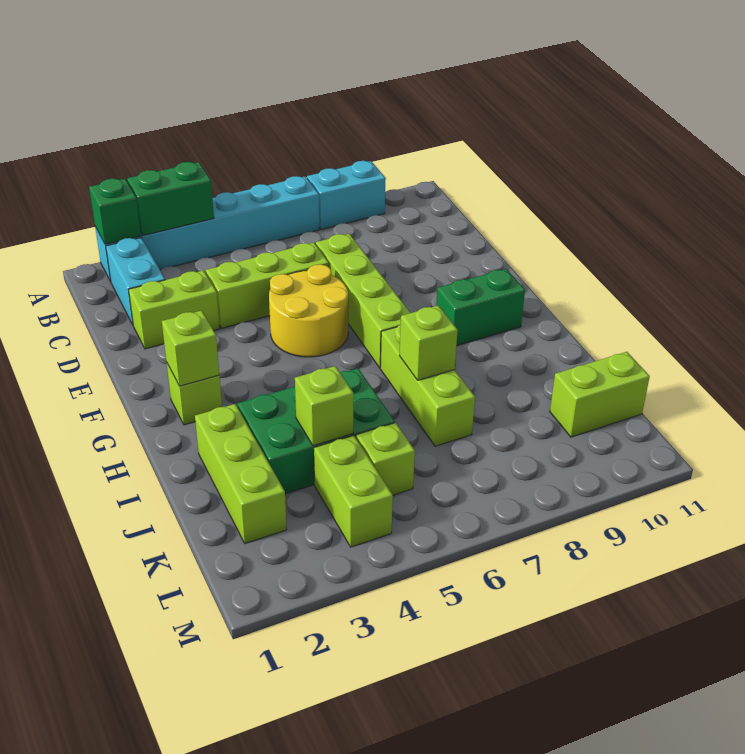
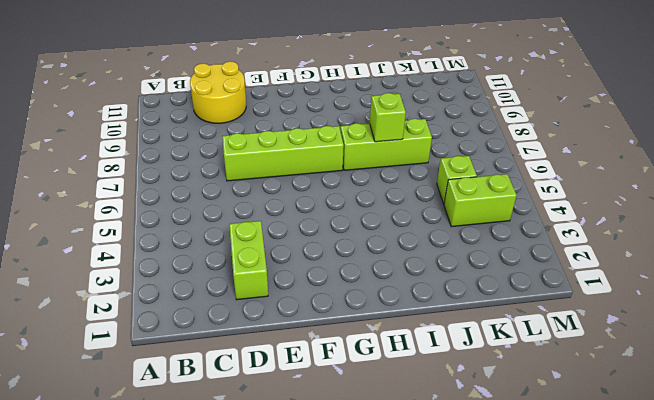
yellow round brick C10:D11 level 1 -> yellow round brick E5:F6 level 1
none -> cyan brick A2:A7 level 1
none -> cyan brick A8:A9 level 1
none -> cyan brick B2:C2 level 1

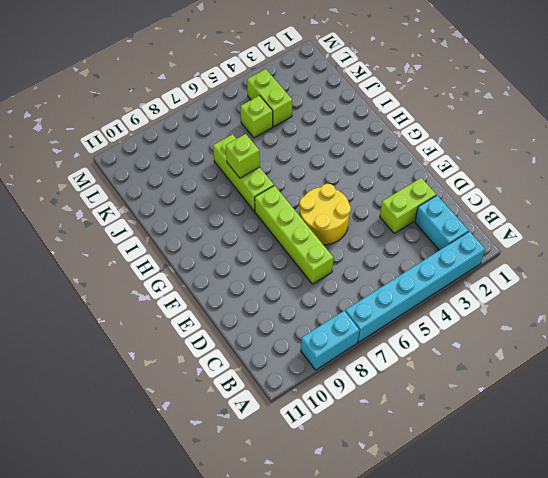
none -> lime brick D4:D6 level 1
none -> lime brick G2 level 1
none -> green brick G9:G10 level 1

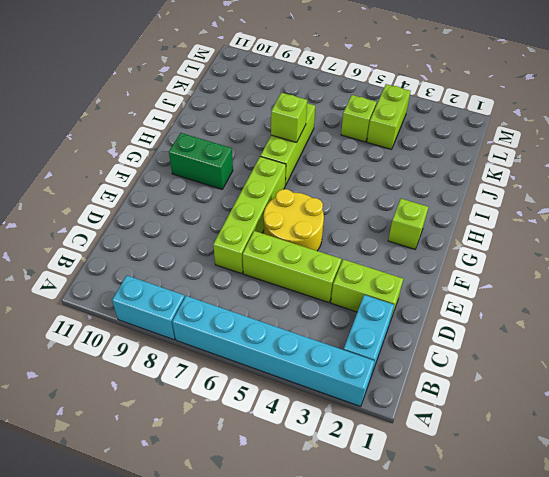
none -> lime brick I2:K2 level 1
none -> green brick I3:J5 level 1
none -> lime brick K10:K11 level 1

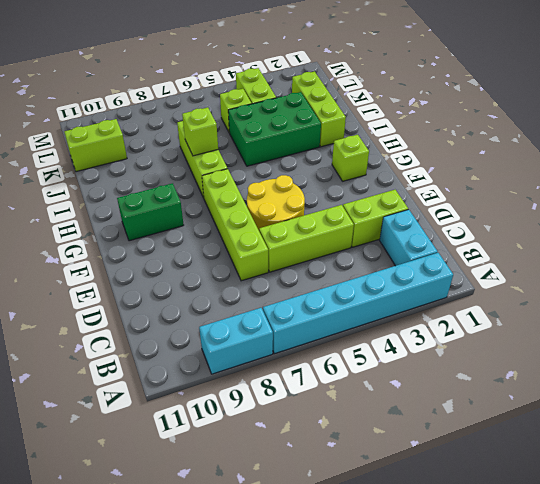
none -> green brick A2 level 2
none -> green brick A3:A4 level 2
none -> lime brick G2 level 2

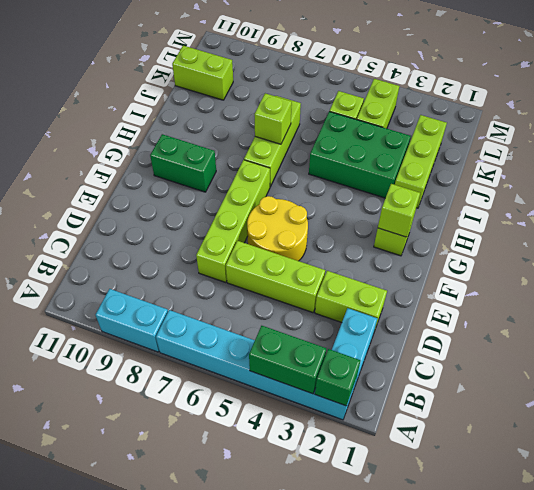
none -> lime brick J4 level 2

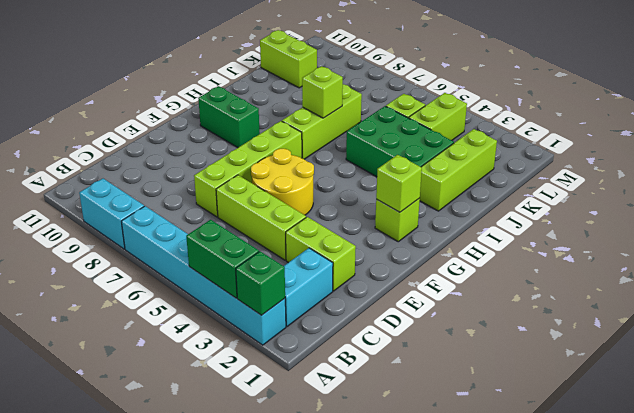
none -> lime brick J4 level 2

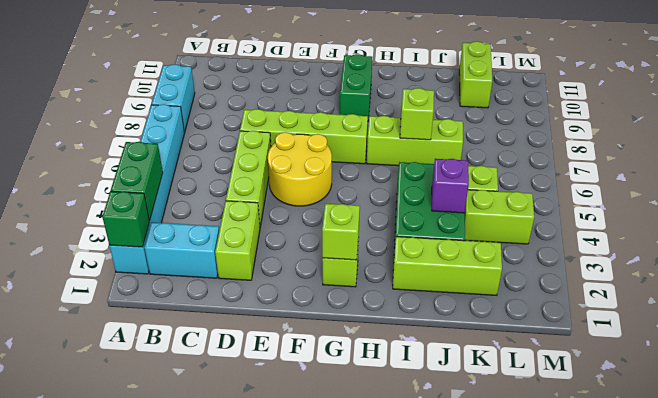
purple brick J4 level 2 -> lime brick J4 level 2

